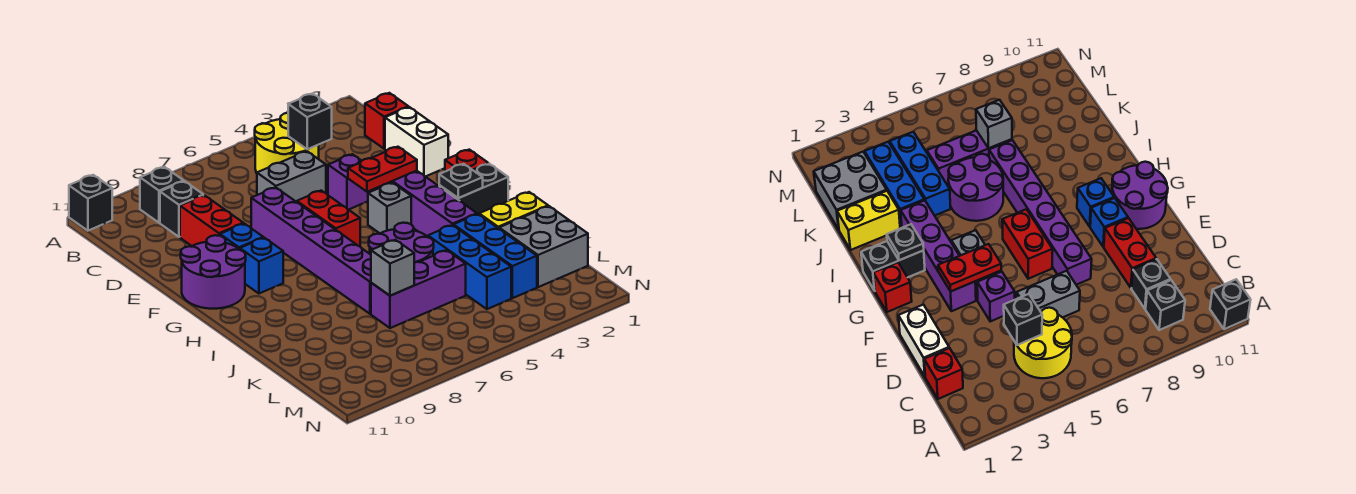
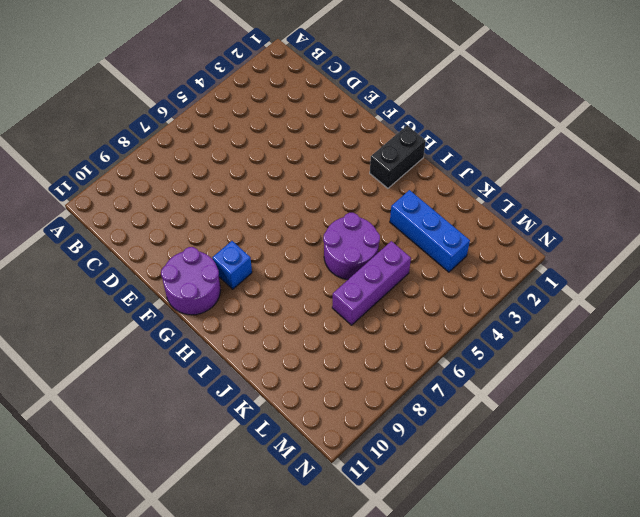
none -> black brick A11 level 1
none -> yellow round brick B4:C5 level 1
none -> black brick B9 level 1

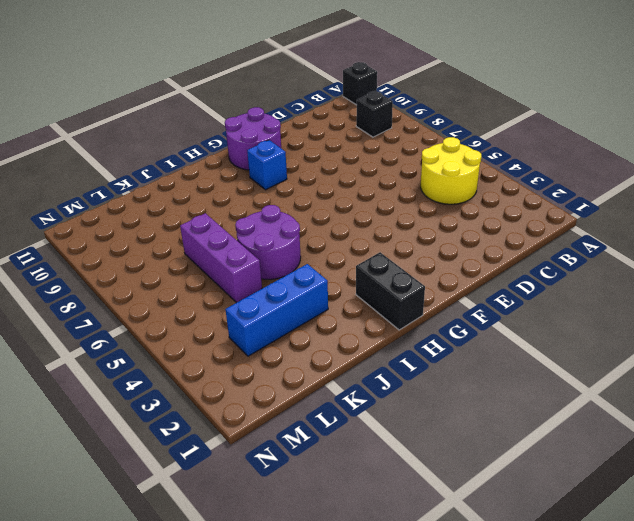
none -> red brick C1 level 1
none -> black brick C9 level 1
none -> white brick D1:E1 level 1

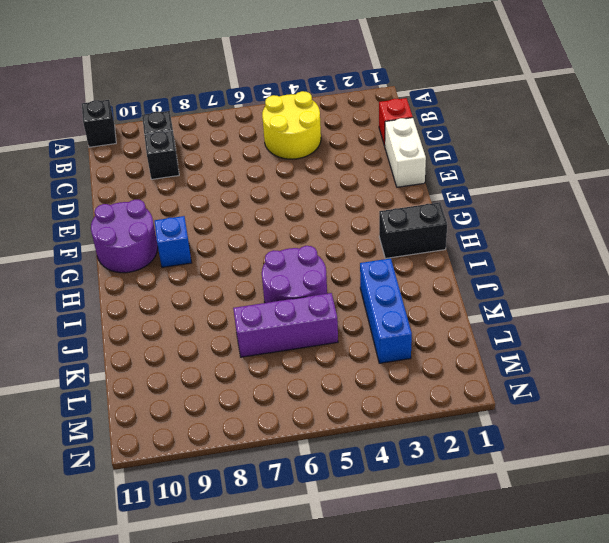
none -> grey brick D5:D6 level 1
none -> red brick D9:E9 level 1
none -> purple brick E4 level 1

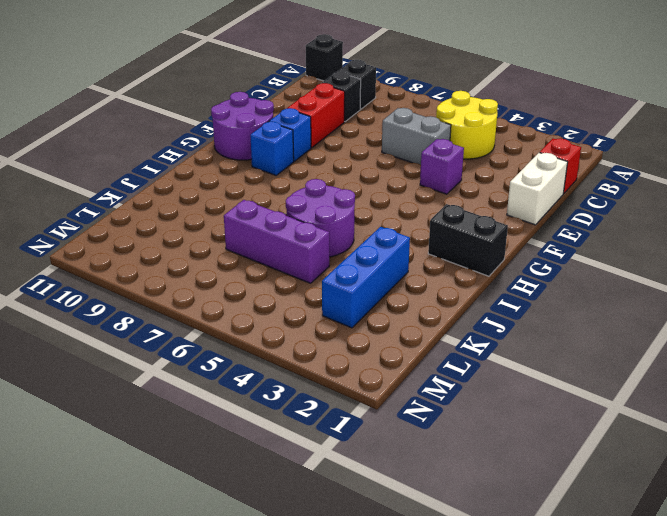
none -> purple brick E7:J7 level 1
none -> purple brick F3:I3 level 1
none -> red brick F6:G6 level 1

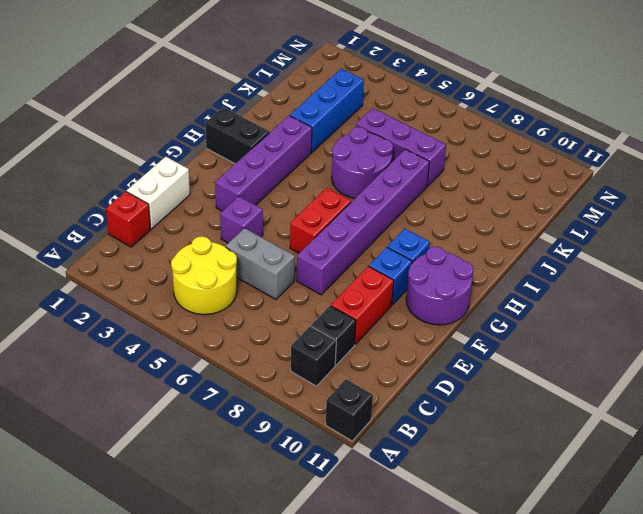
none -> red brick G1 level 1
none -> grey brick G4 level 1
none -> yellow brick J1:J2 level 1

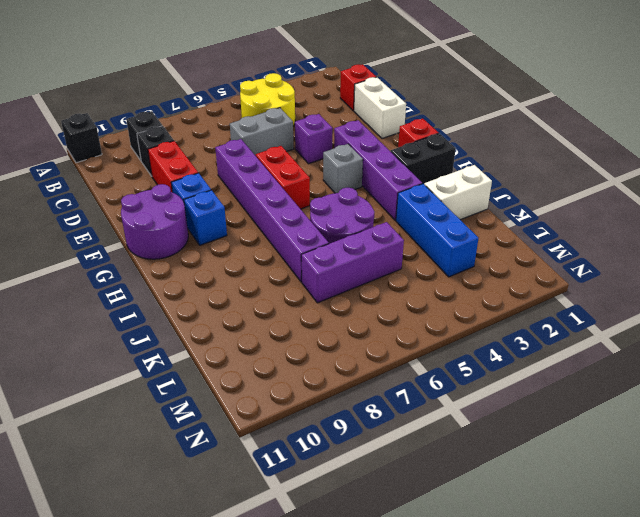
white brick J1:J2 level 1 -> yellow brick J1:J2 level 1
none -> blue brick J4:L4 level 1
none -> grey brick K1:L2 level 1
none -> black brick C4 level 2

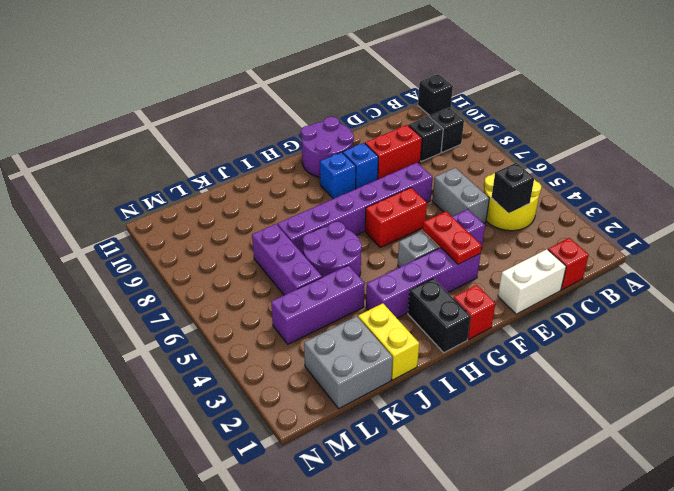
purple brick J4:L4 level 1 -> blue brick J4:L4 level 1
none -> blue brick J3:L3 level 1
none -> black plate H2 level 2
none -> grey brick K7 level 2

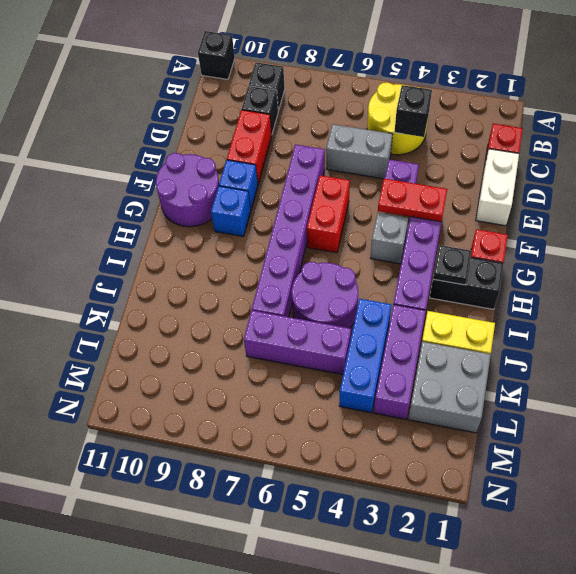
purple brick J3:L3 level 1 -> blue brick J3:L3 level 1
none -> grey brick K7 level 2

